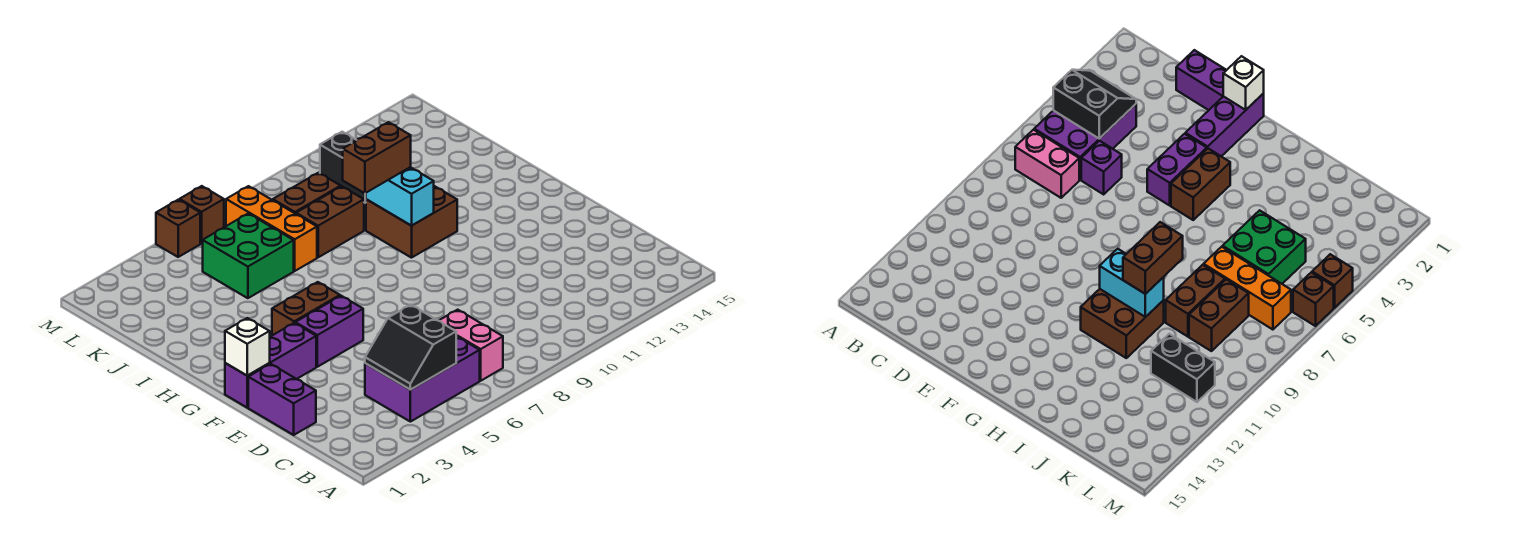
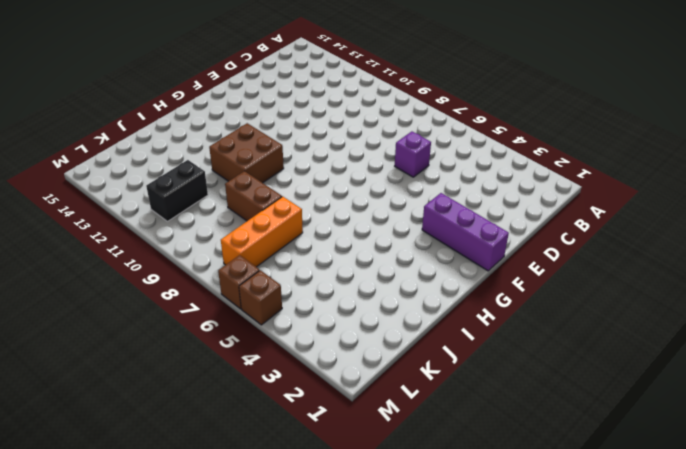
none -> purple brick B4:C6 level 1
none -> pink brick B7:C7 level 1
none -> purple brick D1:E1 level 1

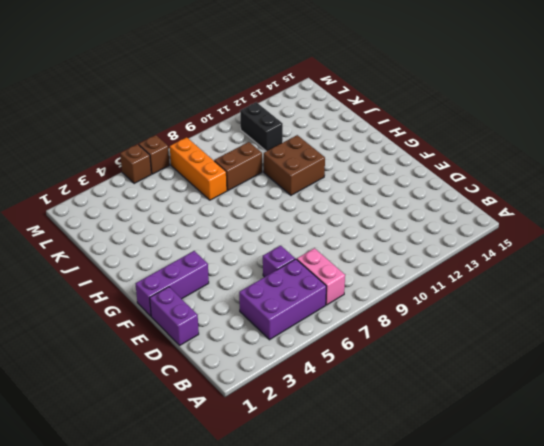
none -> purple brick F4:F5 level 1
none -> brown brick G4:G5 level 1
none -> green brick J5:K6 level 1

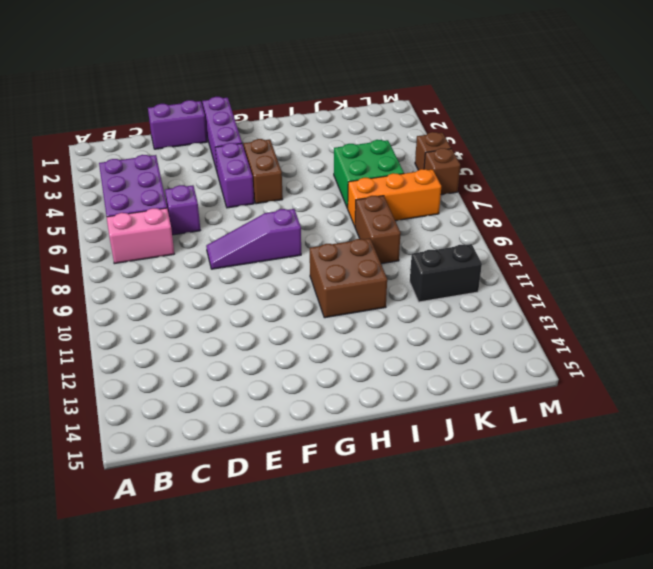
purple slope E8:G8 level 1 top G -> none
none -> brown brick K8:K9 level 1
none -> black slope B4:C5 level 2 top 5
none -> white brick F1 level 2

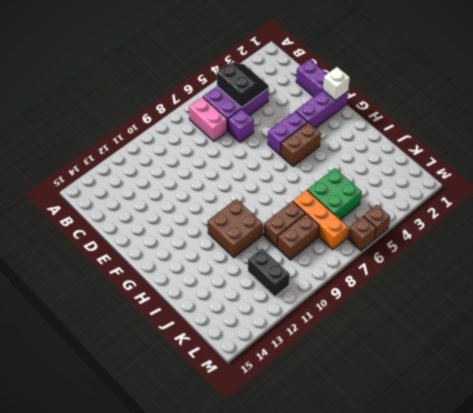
none -> cyan brick H10:I10 level 2
none -> brown brick I9:I10 level 3

